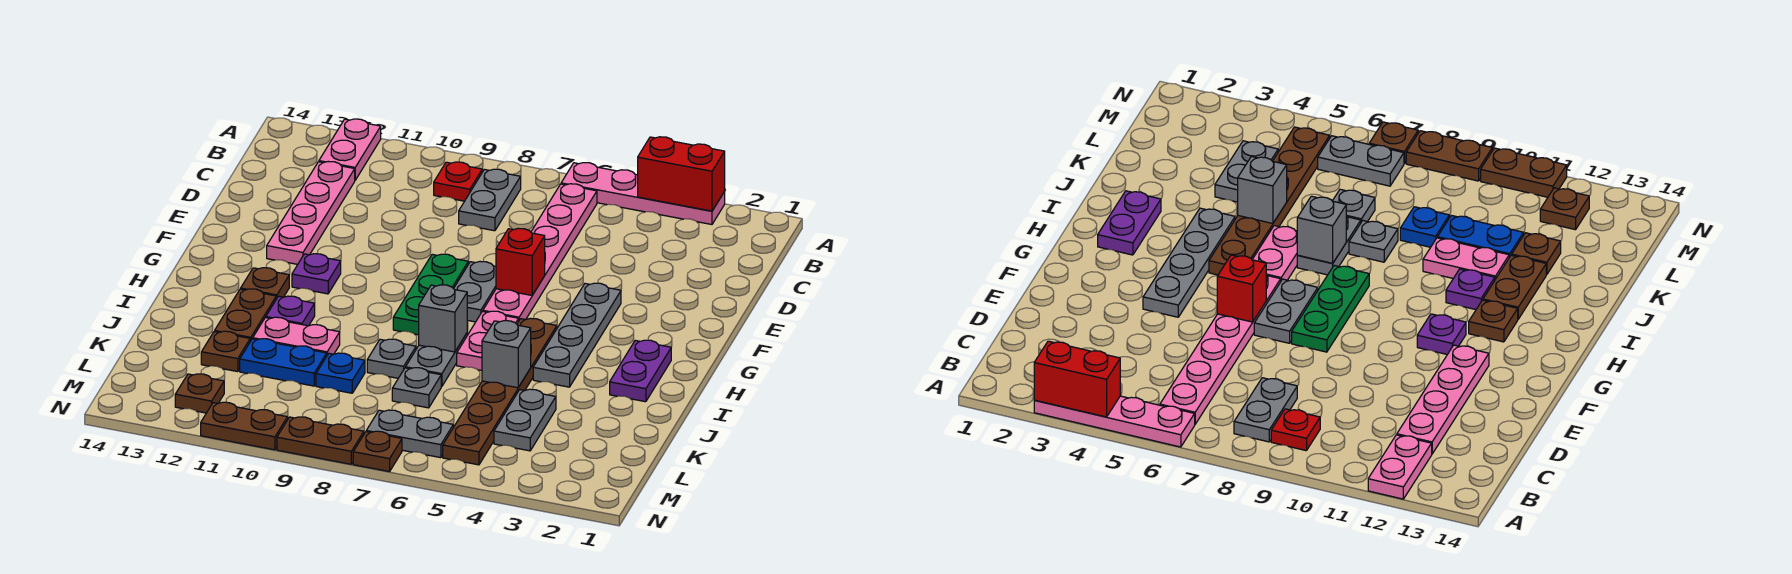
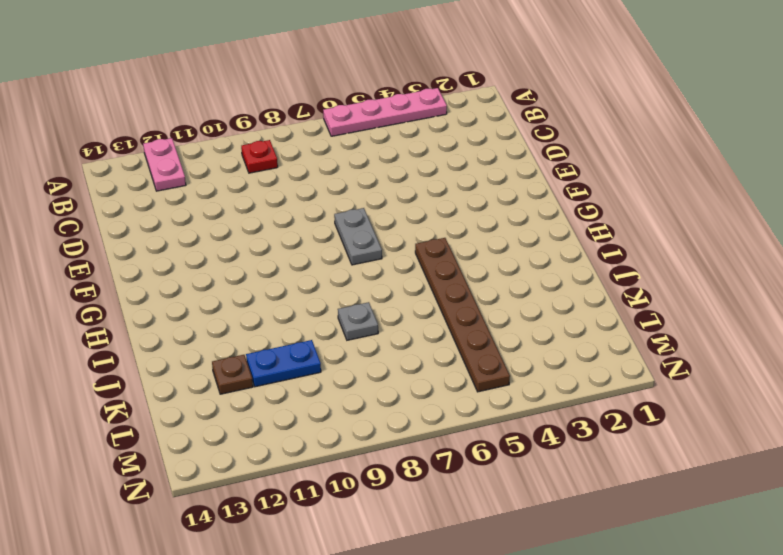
none -> pink plate B6:G6 level 1
none -> grey plate B8:C8 level 1
none -> pink plate C12:F12 level 1
none -> grey plate F4:I4 level 1

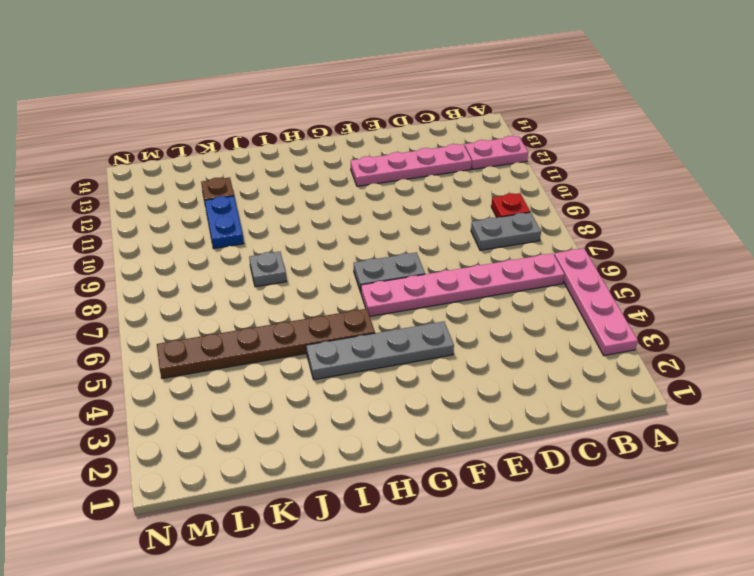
none -> green plate F8:H8 level 1
none -> purple plate G11 level 1
none -> purple plate H2:I2 level 1
none -> pink plate H6:I6 level 1

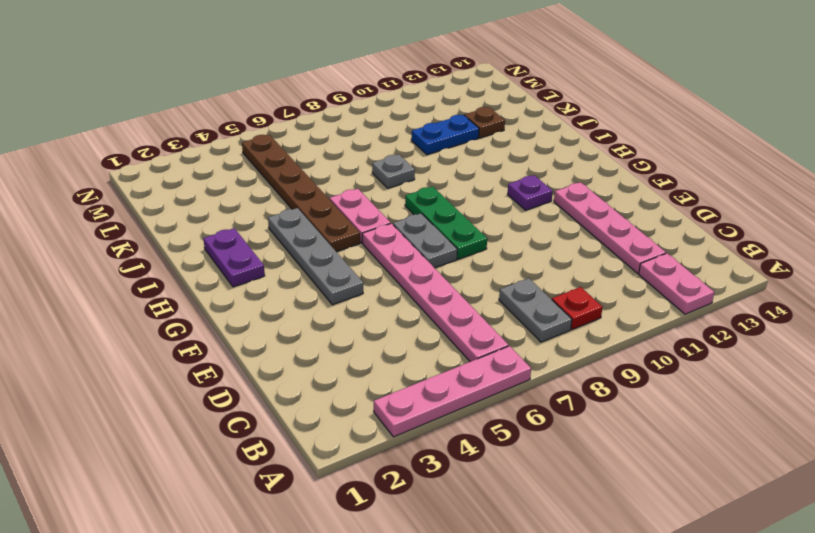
none -> brown plate H12 level 1
none -> grey plate I7:J7 level 1
none -> purple plate I11 level 1
none -> brown plate I12:J12 level 1

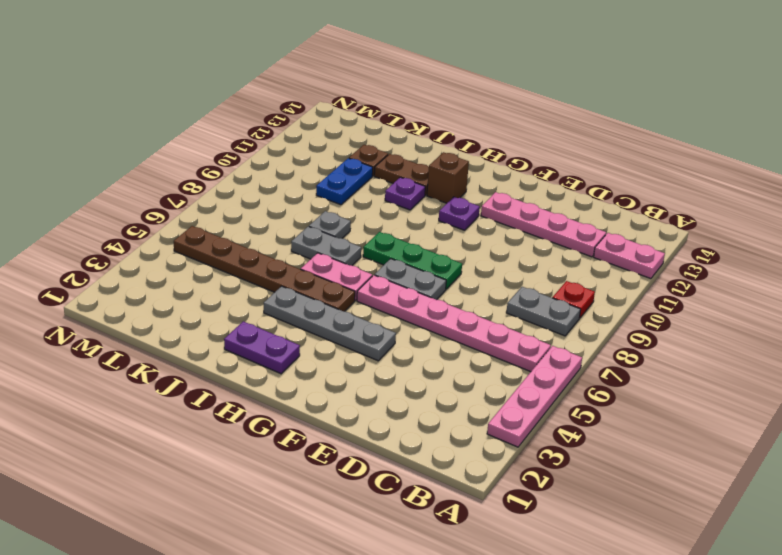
brown brick H12 level 1 -> brown plate H12 level 1
none -> pink plate J10:J11 level 1
none -> grey plate K4:L4 level 1
none -> grey plate K7 level 1
none -> blue plate K9 level 1

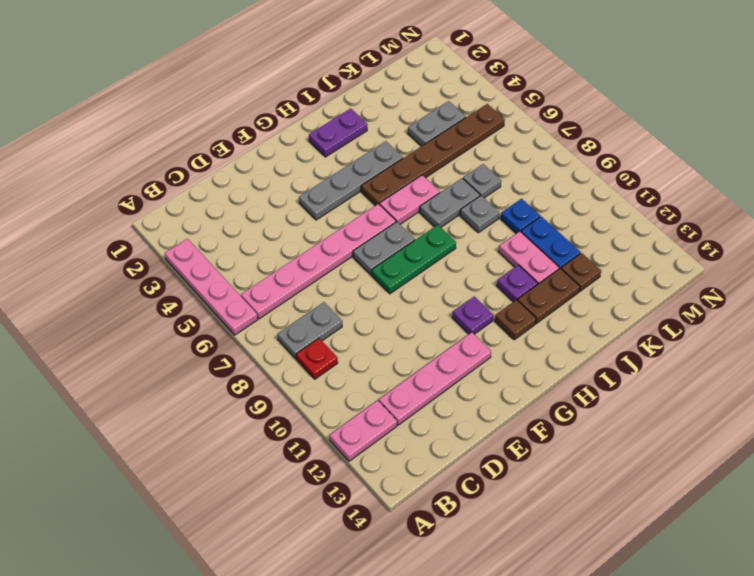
none -> grey plate M6:M7 level 1
none -> brown plate M12 level 1
none -> brown plate N7 level 1
none -> brown plate N8:N9 level 1

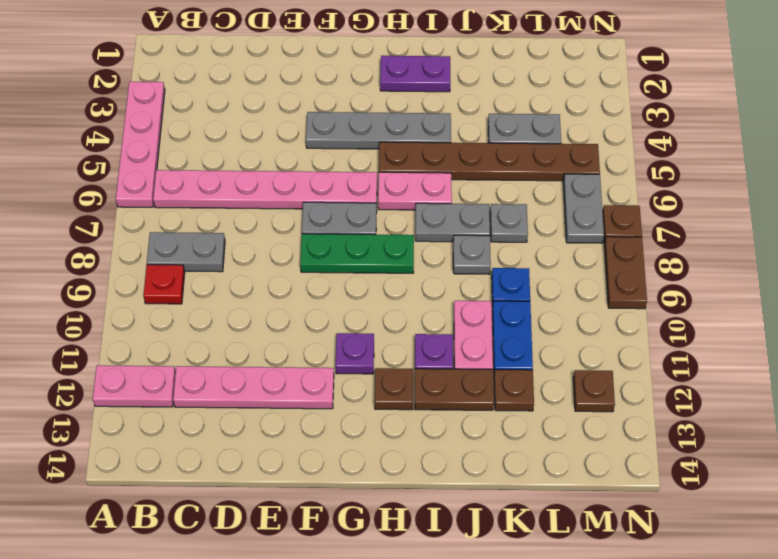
none -> brown plate N10:N11 level 1
none -> red brick A3:A4 level 2
none -> red brick F6 level 2
none -> grey brick I7 level 2

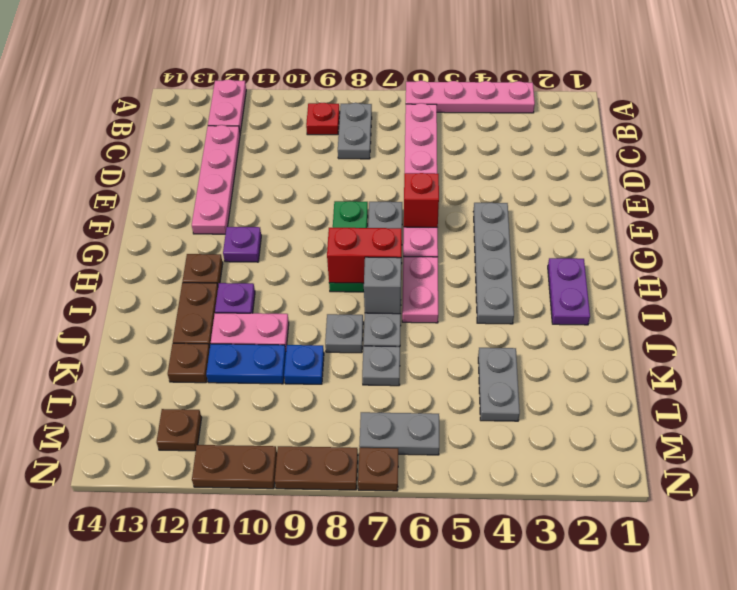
red brick H7:H8 level 2 -> red brick A3:A4 level 2
none -> brown plate H5:M5 level 1
none -> grey brick J5 level 2

